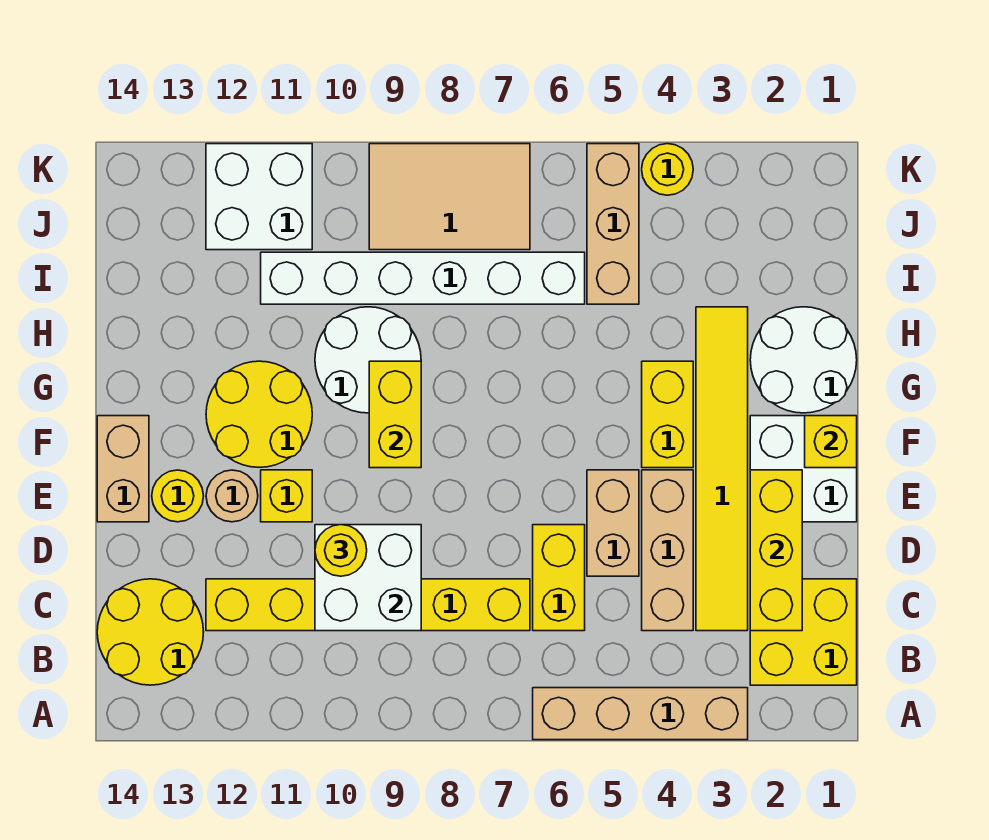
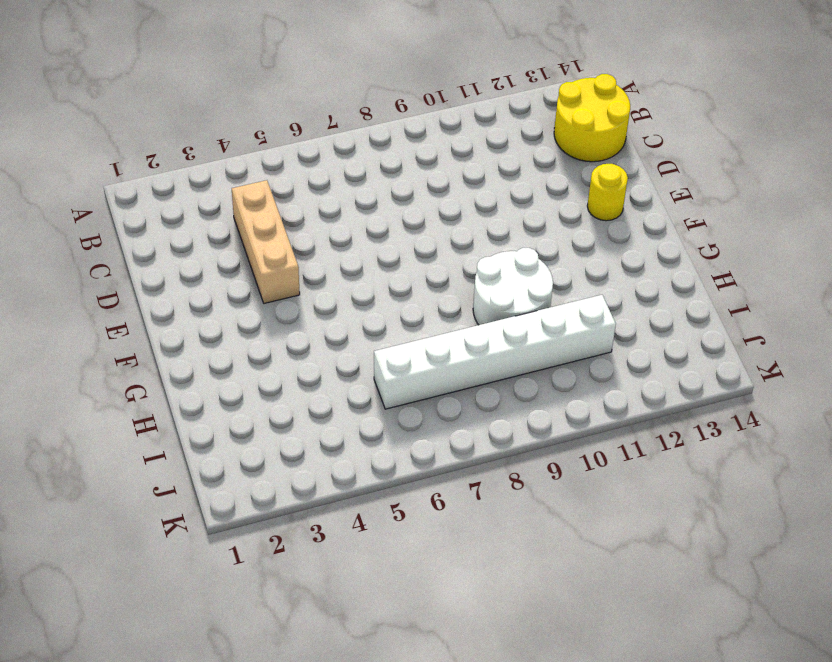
none -> tan brick A3:A6 level 1
none -> yellow brick B1:C2 level 1
none -> yellow tile C3:H3 level 1

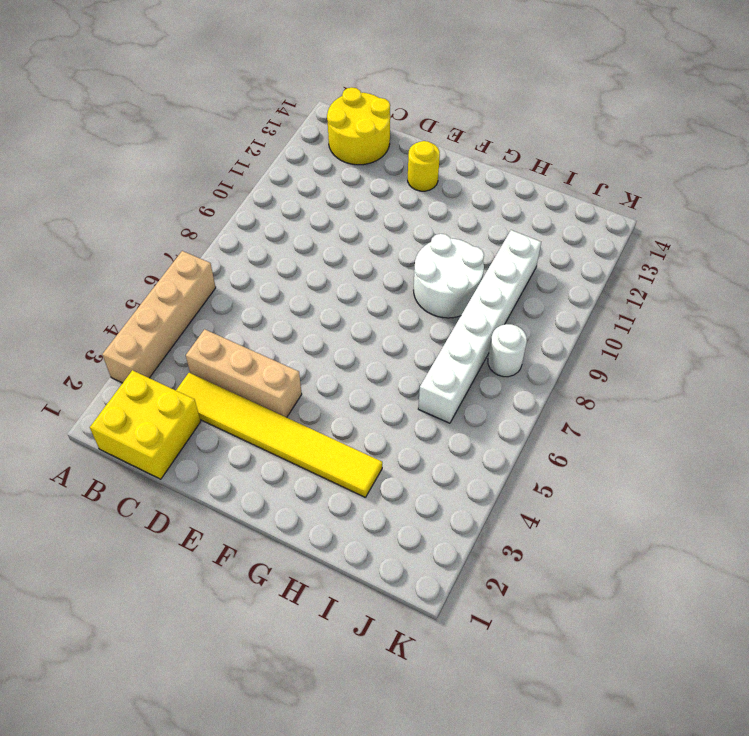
white round brick J8 level 1 -> tan tile J7:K9 level 1
none -> yellow brick C6:D6 level 1
none -> yellow brick C7:C12 level 1
none -> tan brick D5:E5 level 1

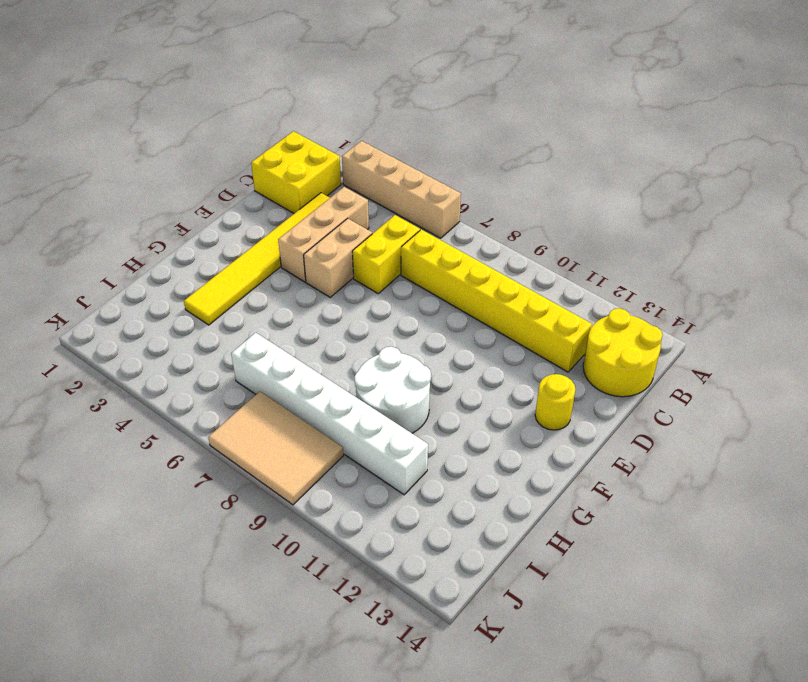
none -> white brick E1:F2 level 1
none -> yellow brick E11 level 1
none -> tan round brick E12 level 1

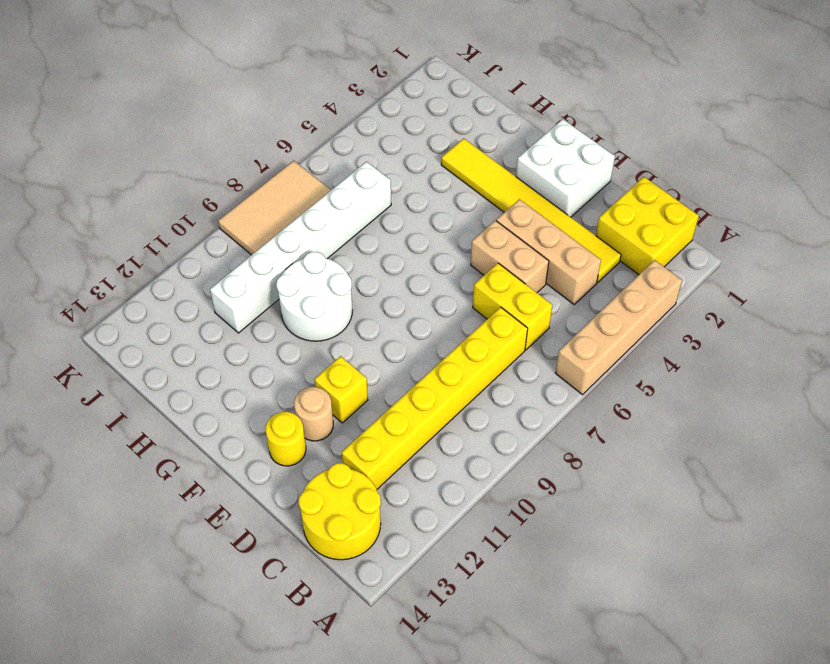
none -> tan brick E14:F14 level 1
none -> yellow brick F4:G4 level 1
none -> yellow round brick F11:G12 level 1

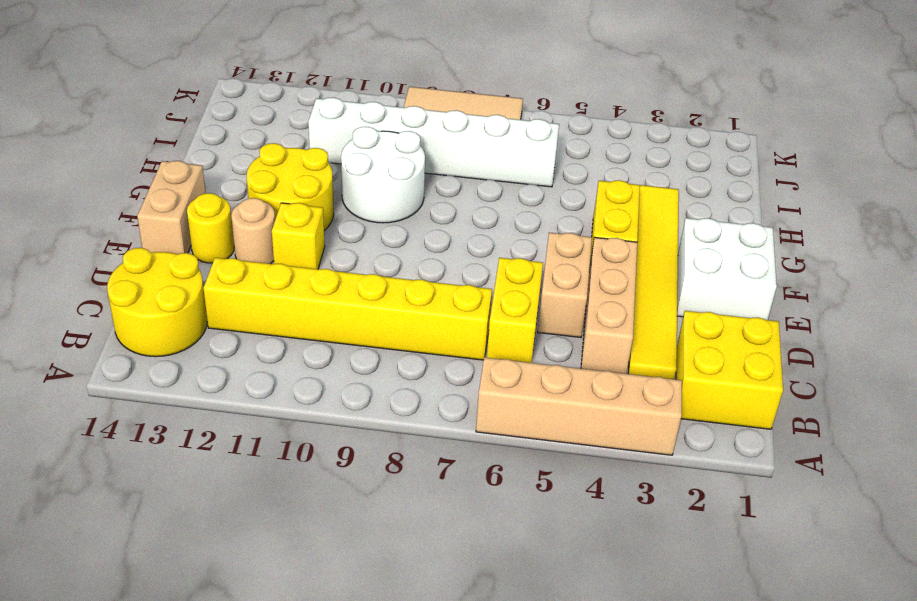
none -> white round brick G1:H2 level 1
none -> tan brick I5:K5 level 1
none -> white brick J11:K12 level 1

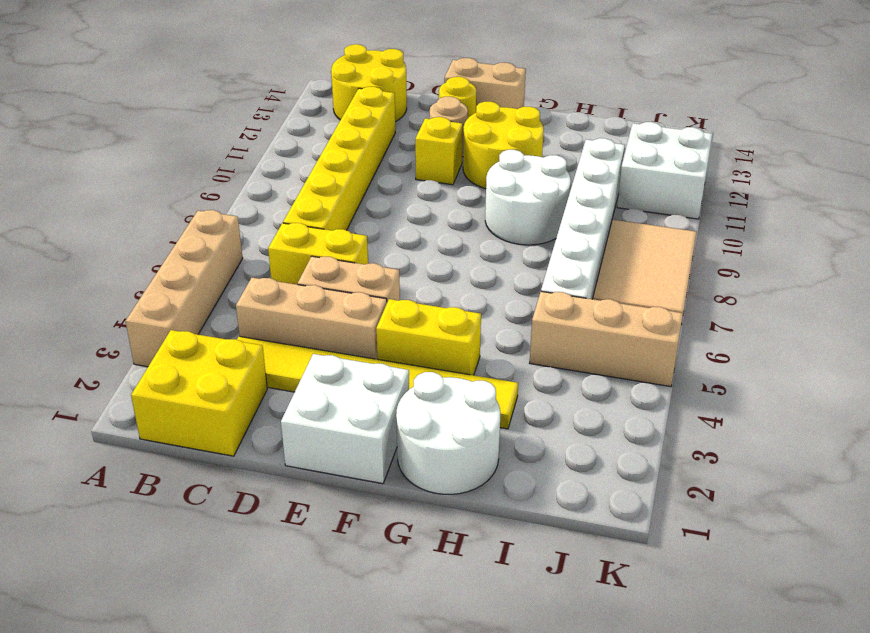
none -> yellow round brick K4 level 1
none -> yellow brick C2:E2 level 2
none -> white brick C9:D10 level 2

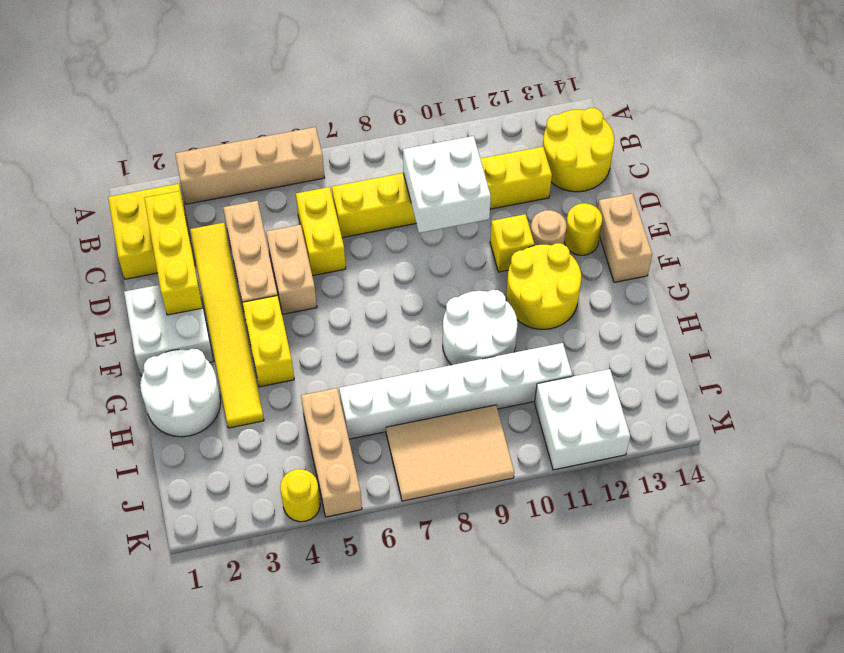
none -> yellow brick F1 level 2
none -> yellow brick F9:G9 level 2
none -> yellow round brick D10 level 3

